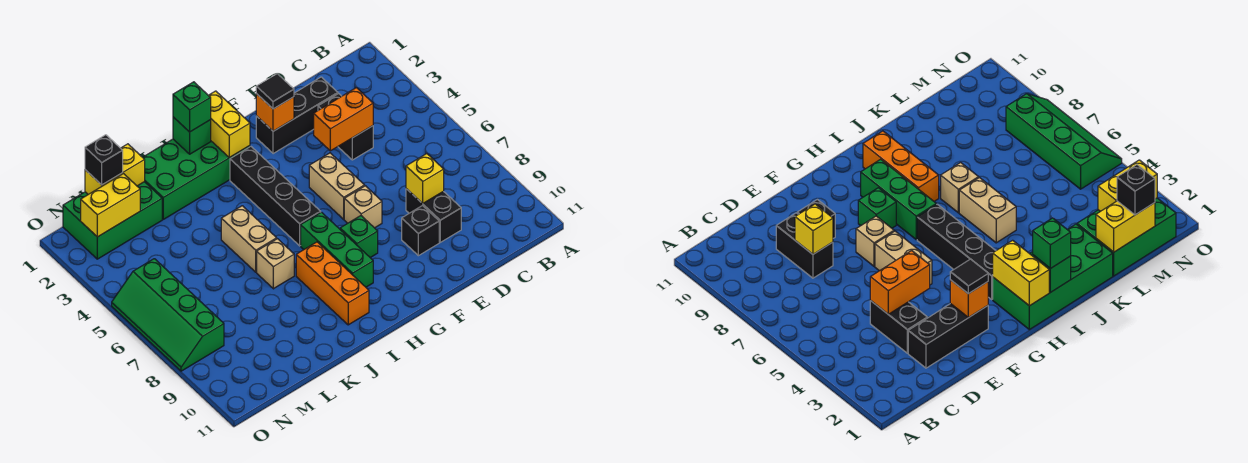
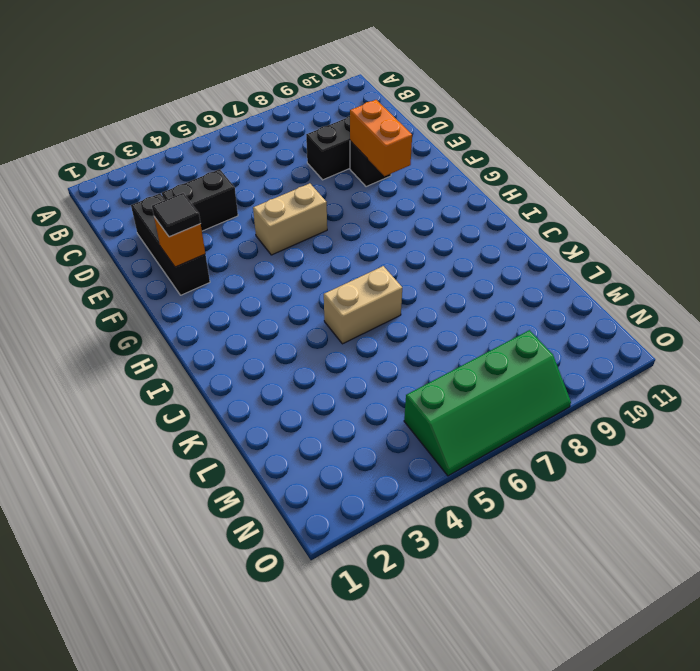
orange brick E9:F9 level 2 -> orange brick D4:E4 level 2
none -> tan brick F7 level 1
none -> green brick G8 level 1
none -> green brick H1:K2 level 1

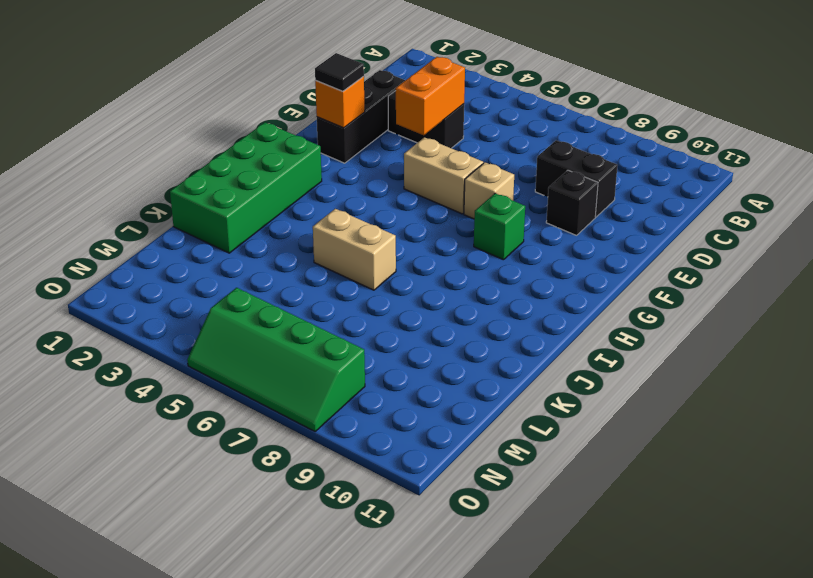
none -> black brick H3:H6 level 1
none -> green brick H7:H9 level 1
none -> orange brick I8:I10 level 1

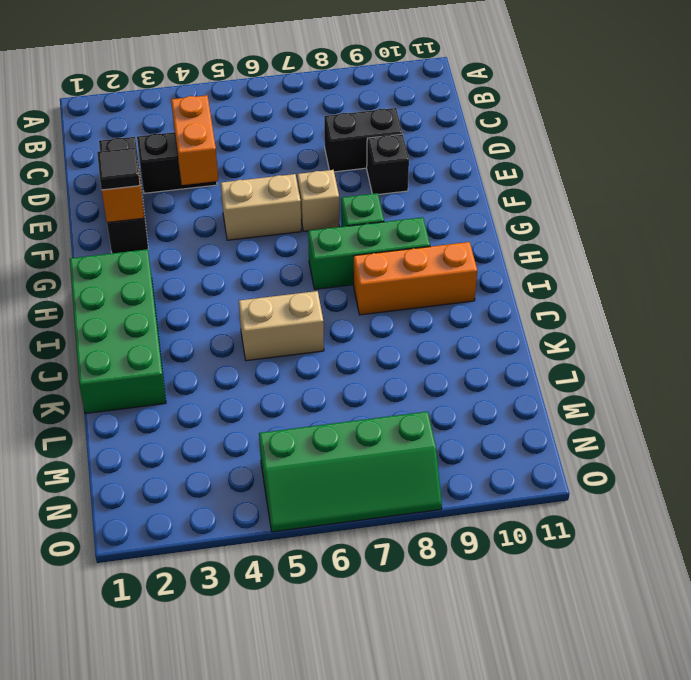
none -> black brick H3:H6 level 1
none -> tan brick J7 level 1
none -> green brick L1:N2 level 1

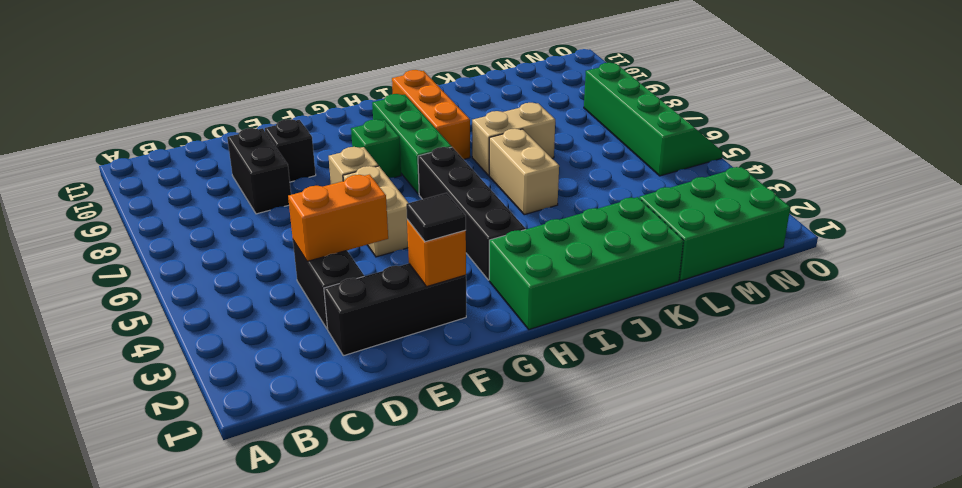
tan brick J7:K7 level 1 -> tan brick J7 level 1
none -> yellow brick D8 level 2
none -> yellow brick H1:H2 level 2
none -> green brick I1 level 2

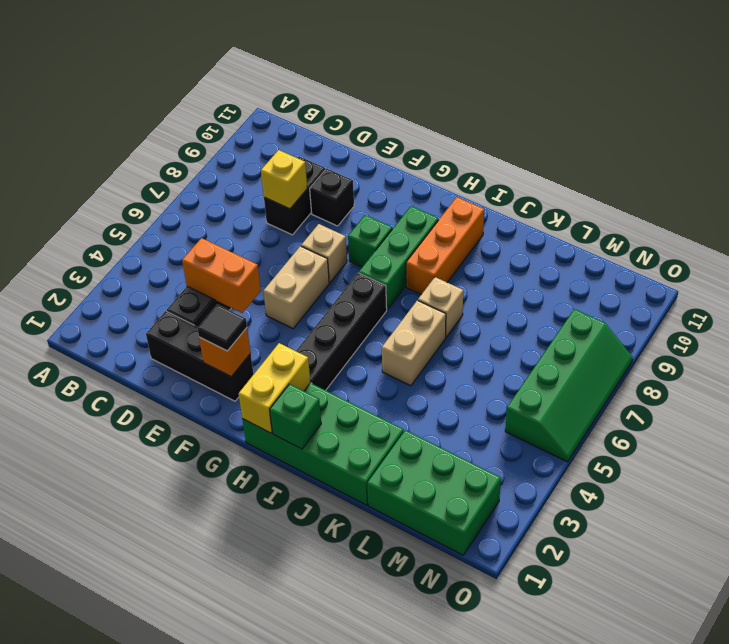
none -> yellow brick L1:M1 level 2
none -> yellow brick M2:N2 level 2
none -> green brick I1 level 3

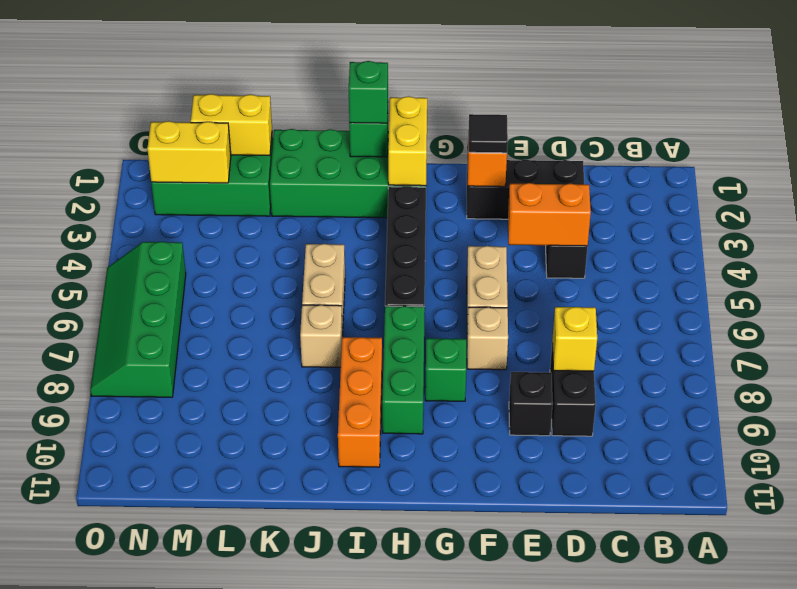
none -> black brick M1 level 3

